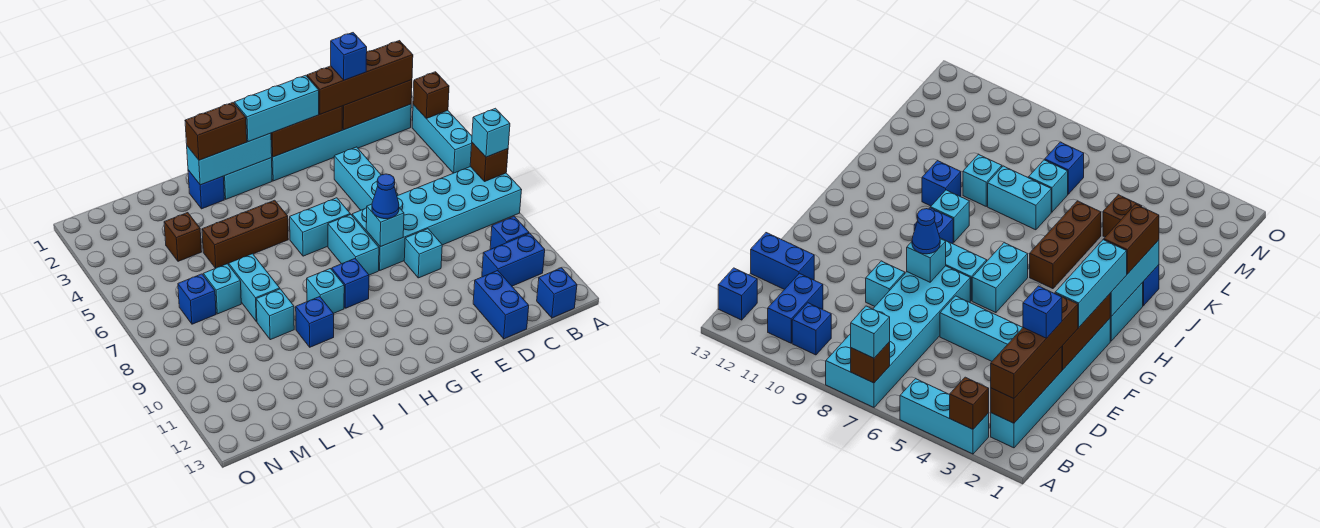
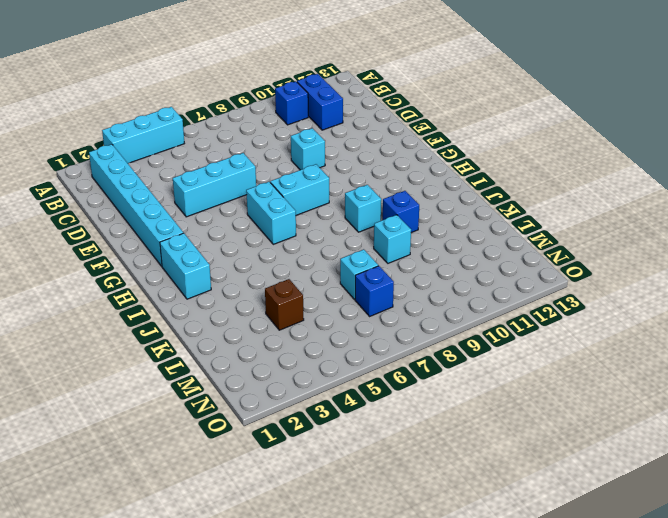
none -> cyan brick A7:F8 level 1
none -> blue brick B13 level 1
none -> blue brick D12:D13 level 1
none -> blue brick H9 level 1

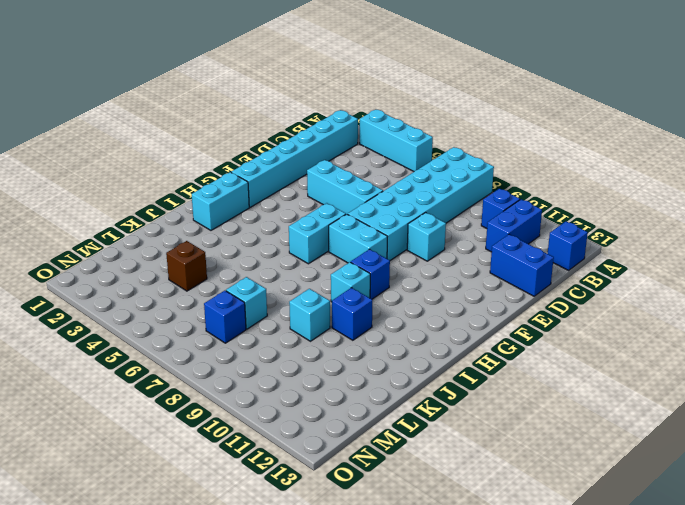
none -> brown brick I5:K5 level 1
none -> blue brick J2 level 1
none -> cyan brick K7:K8 level 1
none -> brown brick A3 level 2

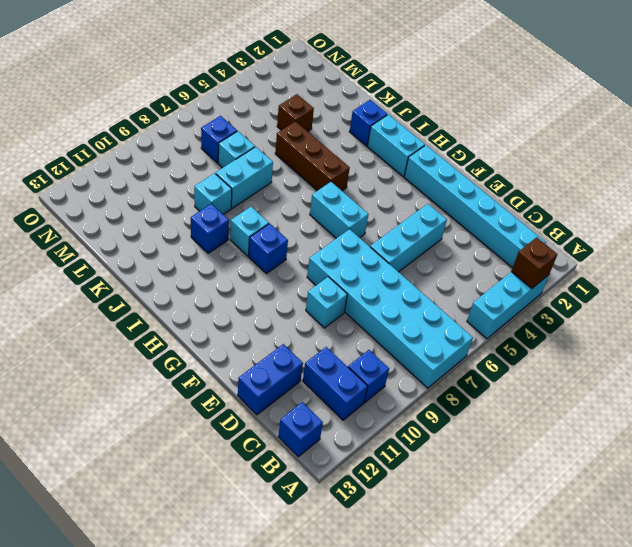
none -> cyan brick G7:G8 level 1
none -> brown brick A7 level 2
none -> brown brick B2:D2 level 2
none -> brown brick E2:G2 level 2

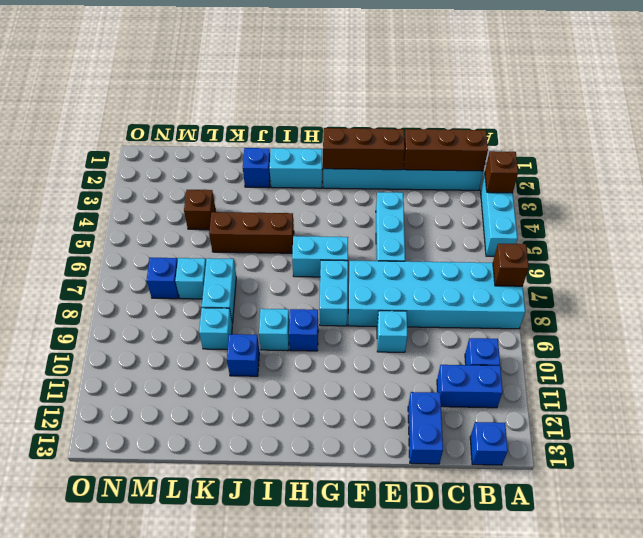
none -> cyan brick F8 level 2
none -> cyan brick H2:J2 level 2
none -> cyan brick A7 level 3
none -> brown brick B2:E2 level 3

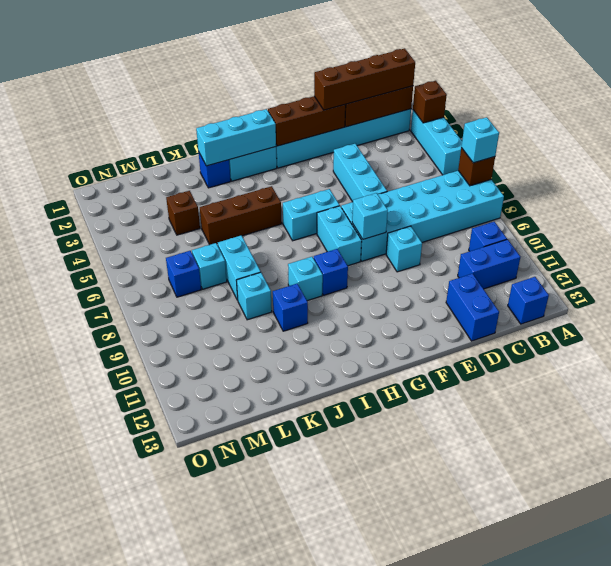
none -> cyan brick F2:H2 level 3
none -> blue cone F8 level 3
none -> brown brick I2:J2 level 3
none -> blue brick D2 level 4

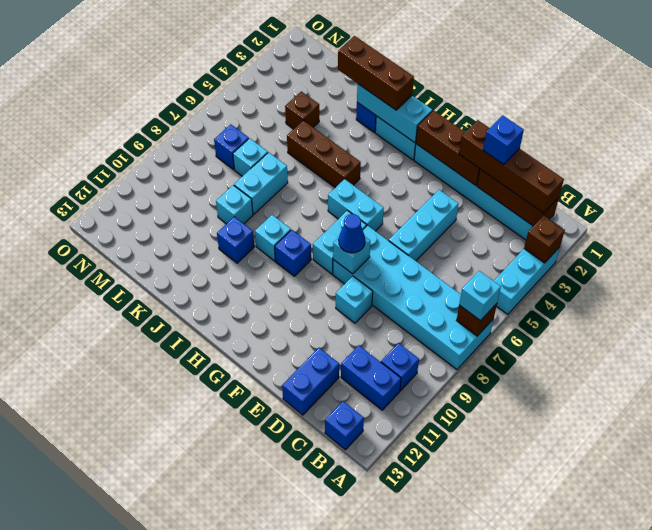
brown brick I2:K2 level 3 -> brown brick I2:J2 level 3
none -> cyan brick F2:H2 level 3

